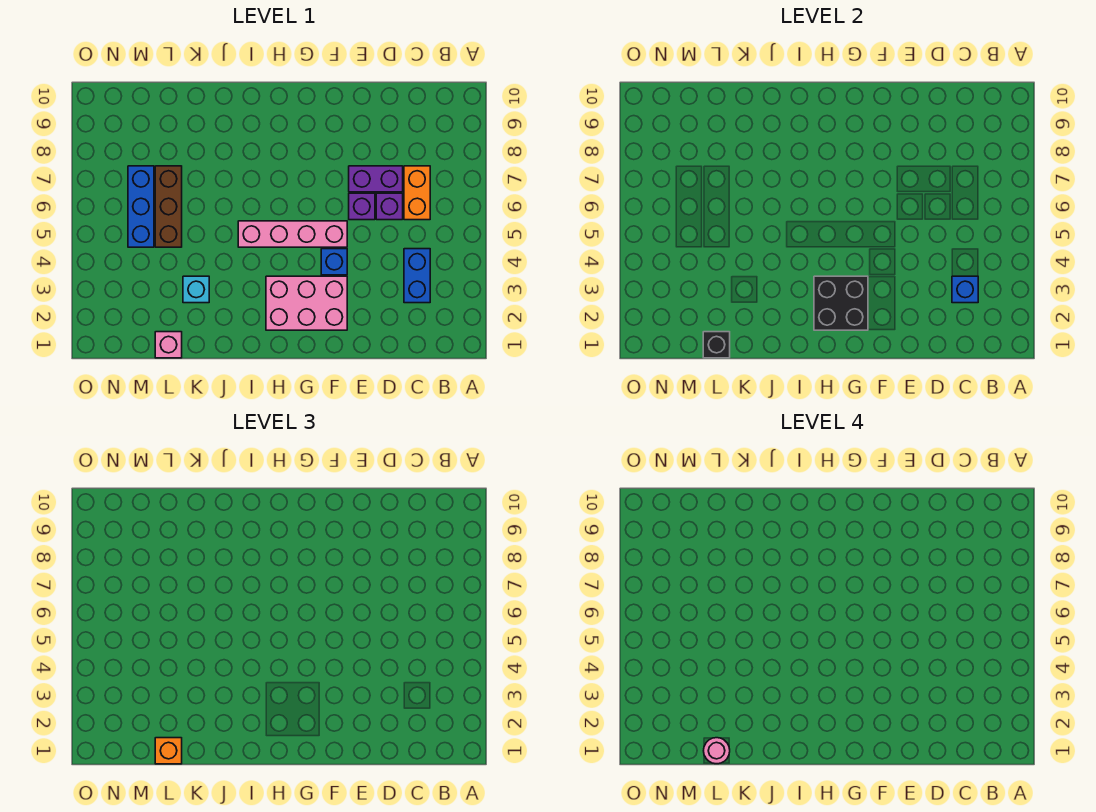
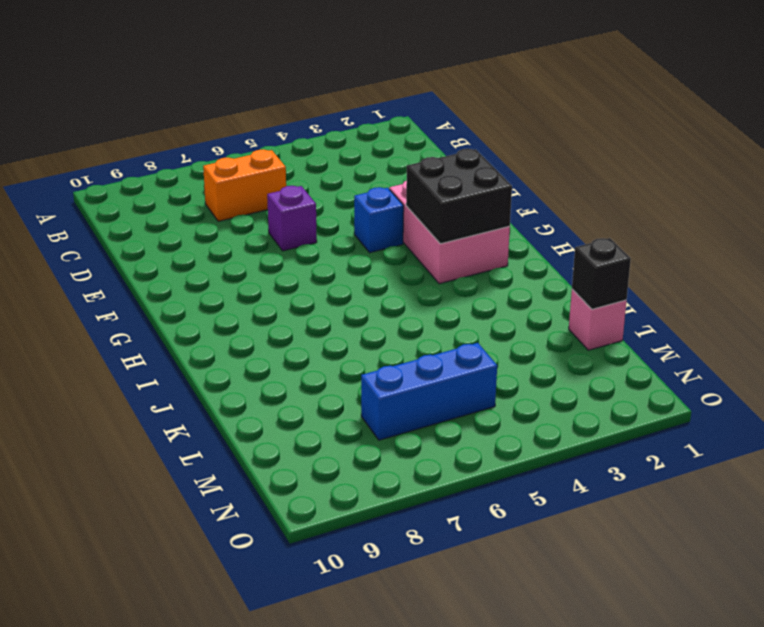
none -> blue brick C3:C4 level 1
none -> purple brick D6 level 1
none -> purple brick D7:E7 level 1

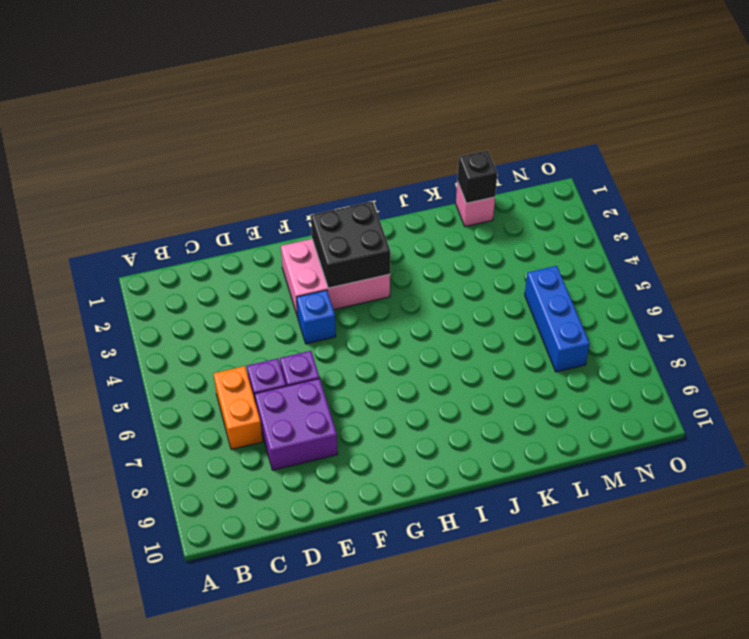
purple brick D7:E8 level 1 -> purple brick D7:E7 level 1
none -> blue brick C3:C4 level 1
none -> pink brick F5:I5 level 1
none -> cyan brick K3 level 1

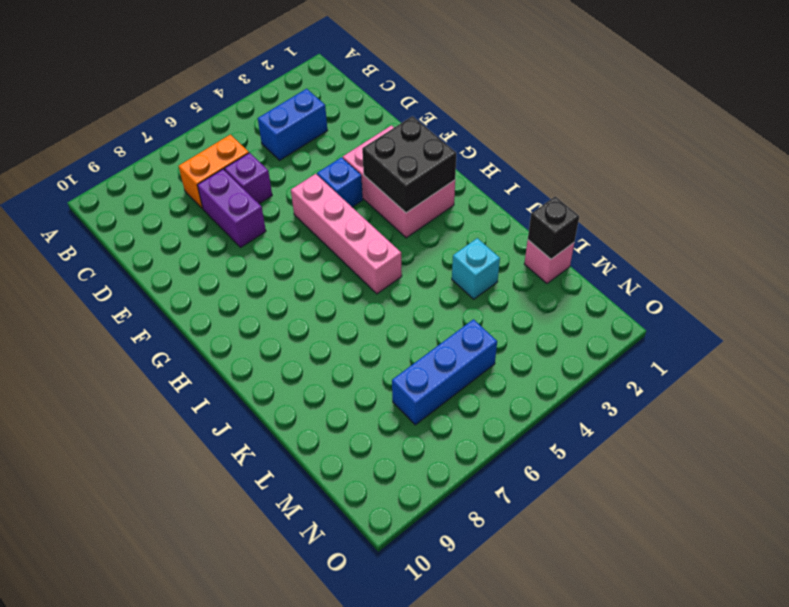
none -> purple brick E6 level 1
none -> brown brick L5:L7 level 1
none -> blue brick C3 level 2

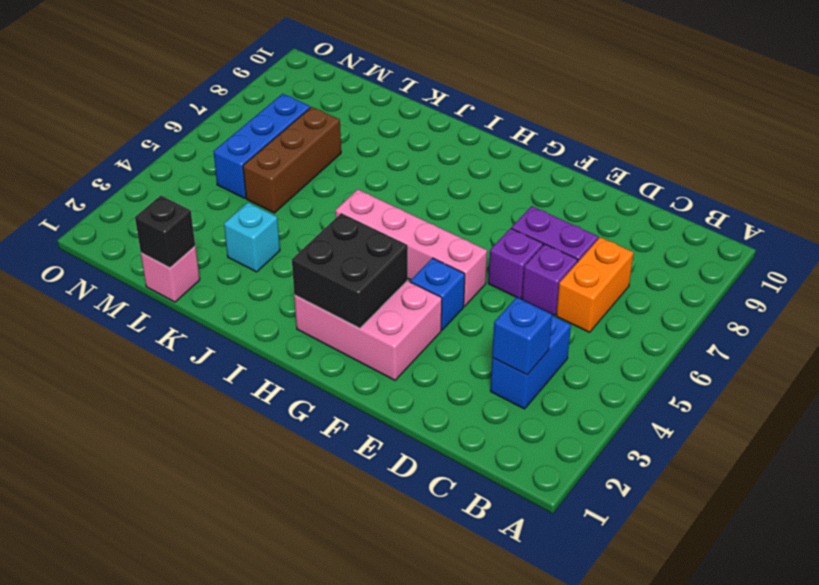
none -> orange brick L1 level 3
none -> pink round brick L1 level 4

